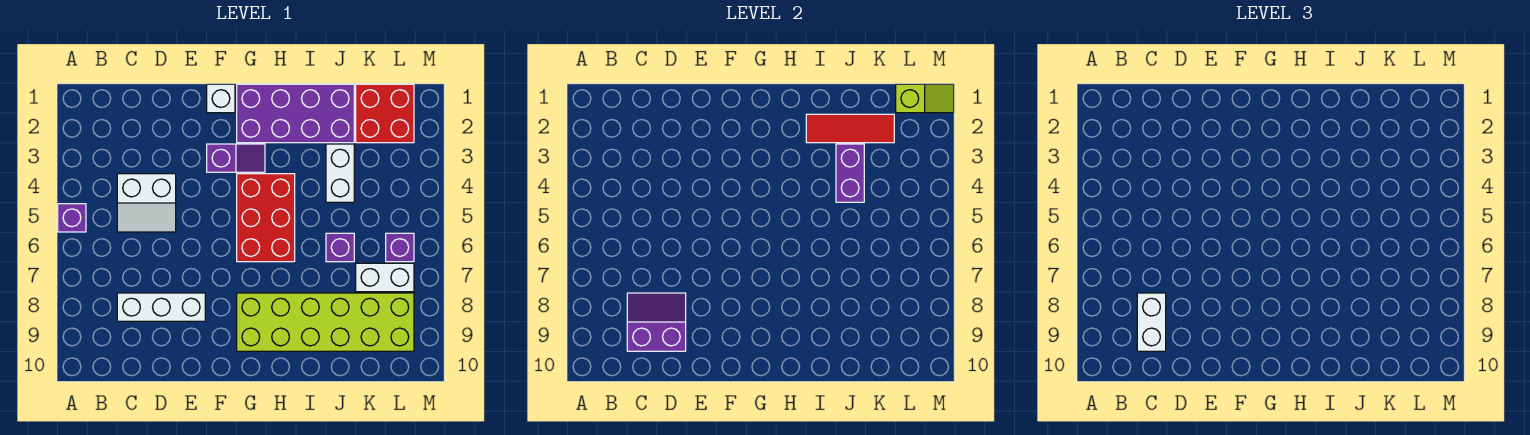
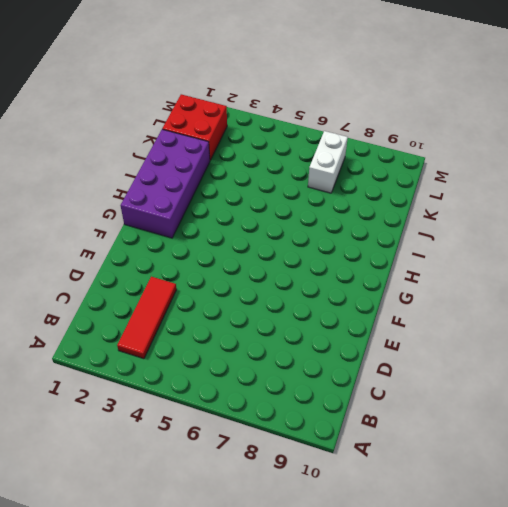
red tile B3:D3 level 1 -> red tile I2:K2 level 2
none -> purple brick A5 level 1
none -> white slope C4:D5 level 1 top 4
none -> white brick C8:E8 level 1

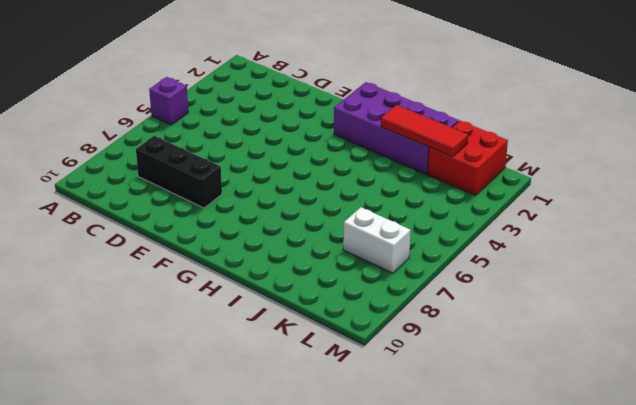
black brick C8:E8 level 1 -> white brick C8:E8 level 1
none -> white slope C4:D5 level 1 top 4
none -> white brick F1 level 1
none -> purple slope F3:G3 level 1 top F

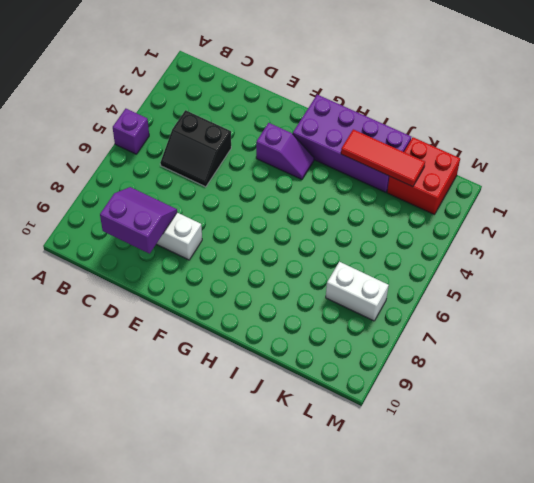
black slope C4:D5 level 1 top 4 -> white slope C4:D5 level 1 top 4
none -> white brick F1 level 1
none -> red brick G4:H6 level 1
none -> lime brick G8:L9 level 1

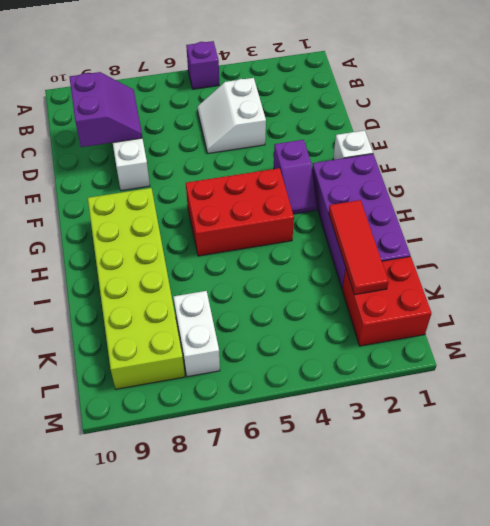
none -> white brick J3:J4 level 1
none -> purple brick J6 level 1
none -> purple brick L6 level 1

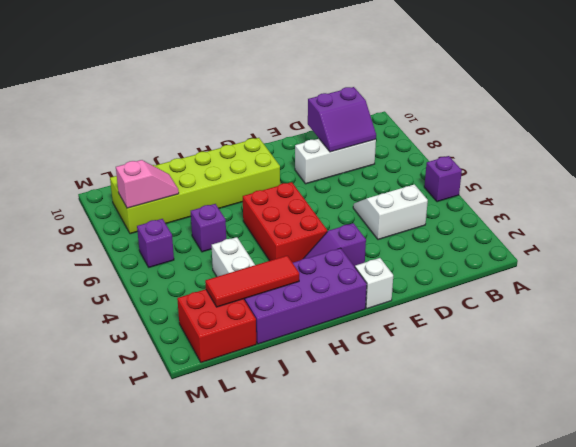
pink slope K8:L8 level 2 top L -> none
none -> white brick K7:L7 level 1
none -> purple brick J3:J4 level 2
none -> lime slope L1:M1 level 2 top L

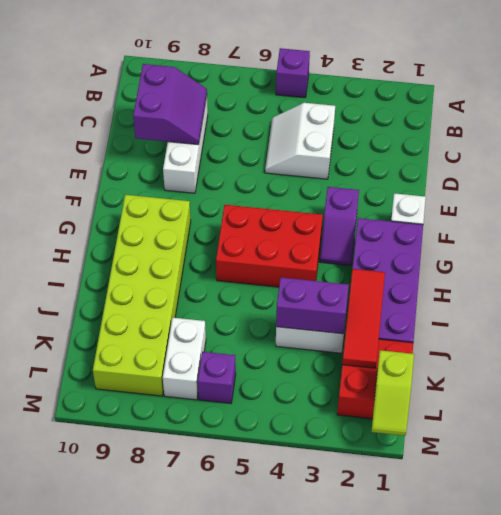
none -> purple brick J6 level 1
none -> white brick C8:C9 level 3

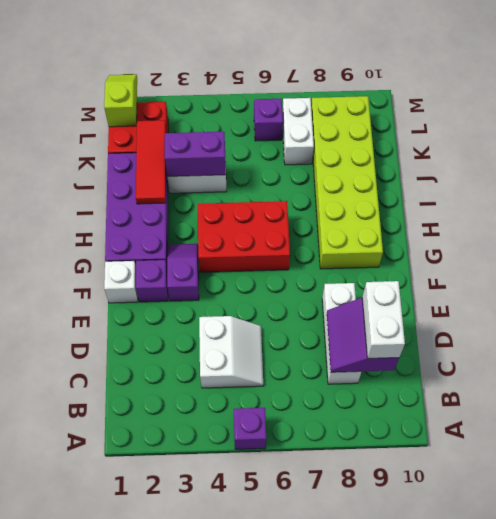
white brick C9:D9 level 3 -> white brick C8:C9 level 3
purple brick F2 level 1 -> purple brick J6 level 1

